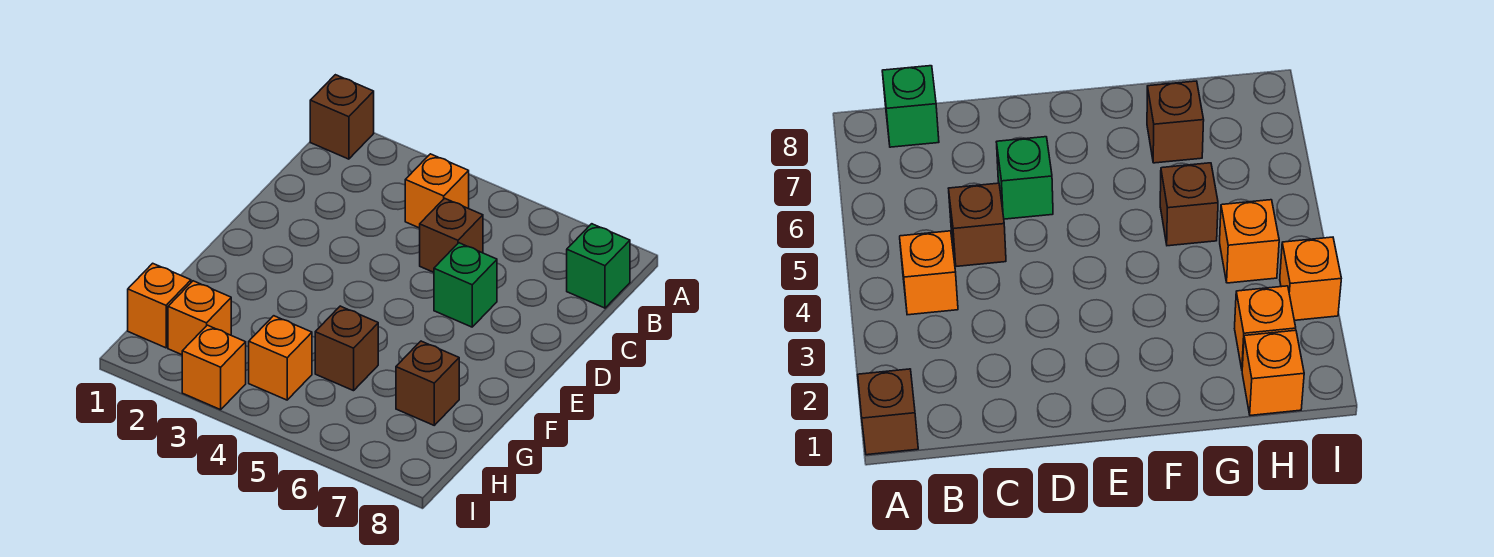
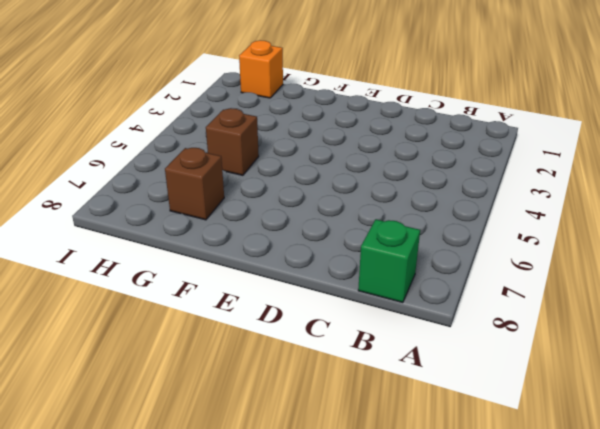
none -> brown brick A1 level 1
none -> orange brick B4 level 1

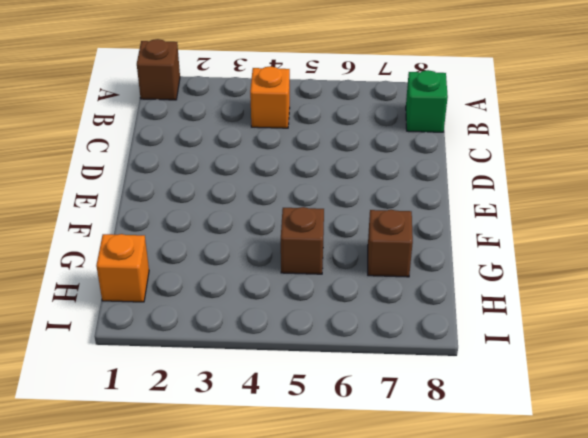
none -> brown brick C5 level 1
none -> green brick D6 level 1

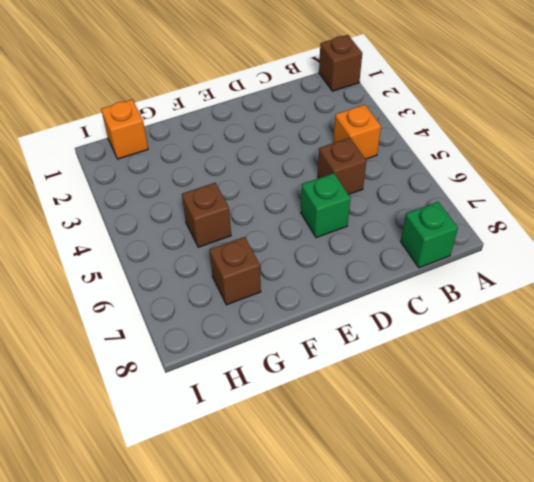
none -> orange brick H2 level 1
none -> orange brick H4 level 1

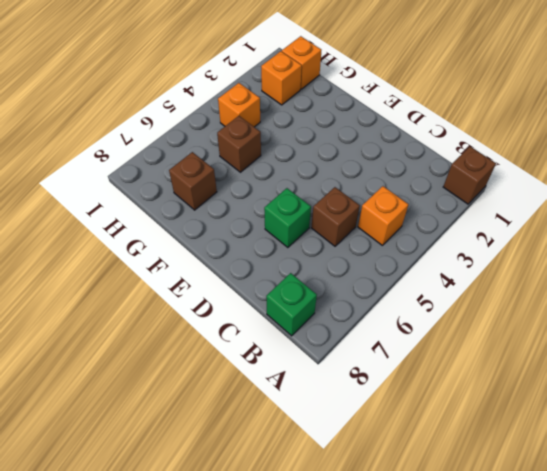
none -> orange brick I3 level 1

